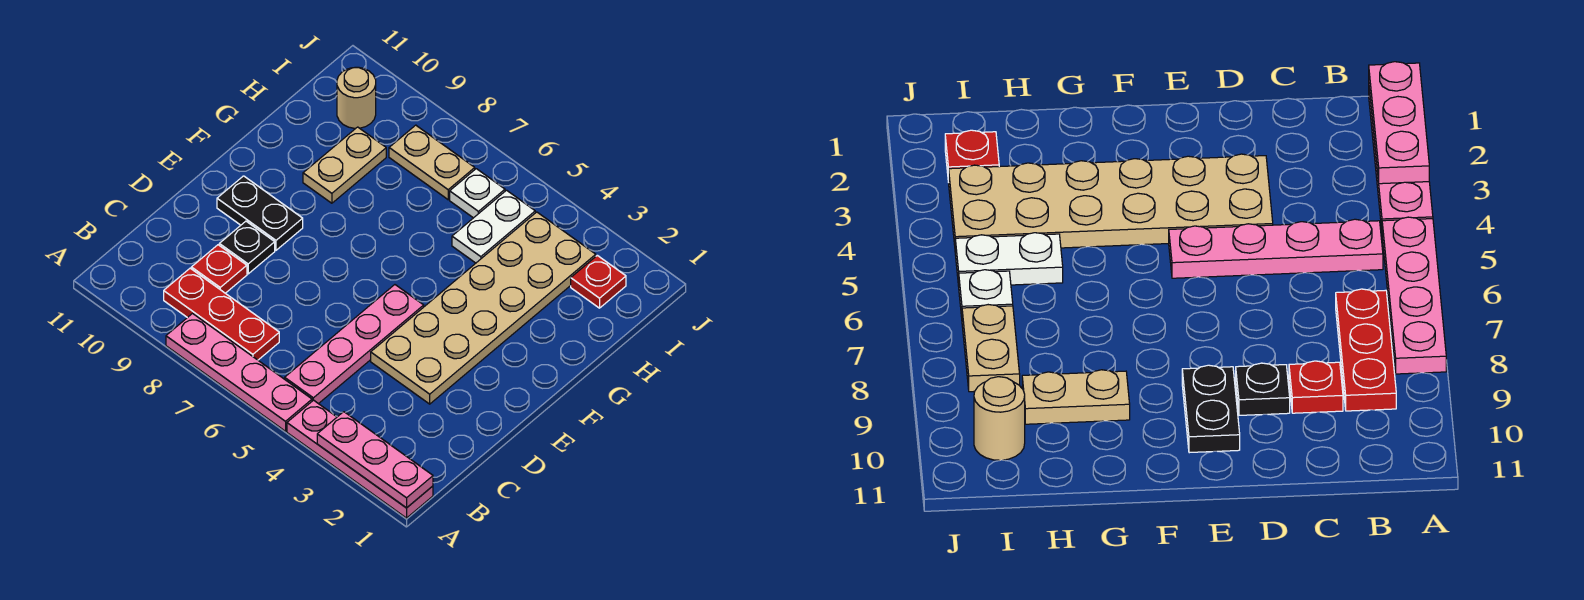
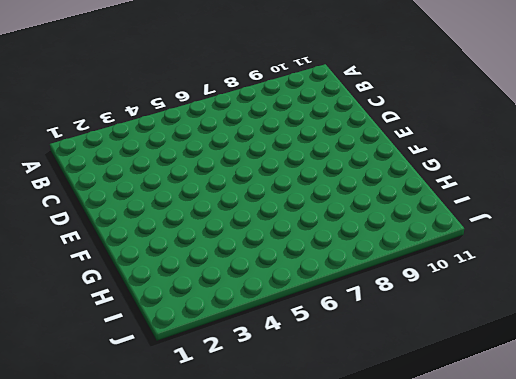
none -> pink plate A1:A4 level 1
none -> pink plate A5:A8 level 1
none -> pink plate B5:E5 level 1

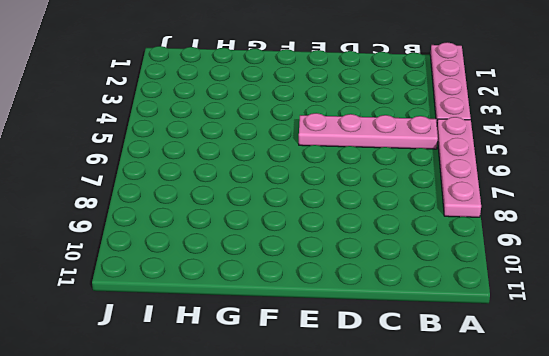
none -> red plate B7:B9 level 1
none -> red plate C9 level 1
none -> tan plate D3:I4 level 1

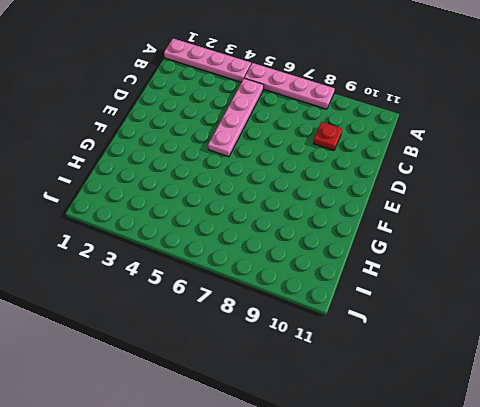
none -> red plate B7:B9 level 1
none -> tan plate D3:I4 level 1
none -> black plate D9 level 1

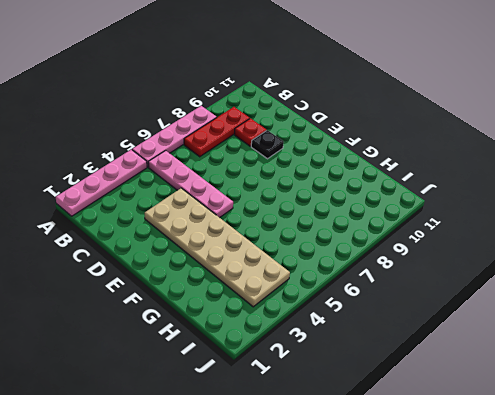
none -> black plate E9:E10 level 1
none -> tan plate G9:H9 level 1
none -> white plate H5:I5 level 1

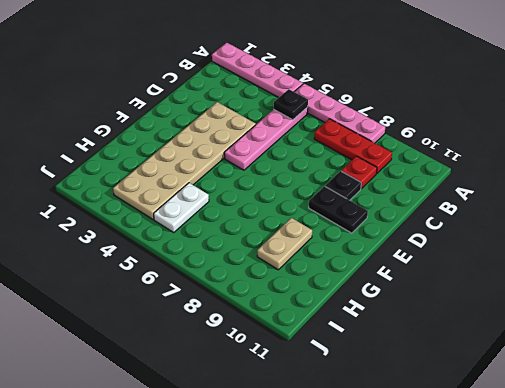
black plate B5 level 2 -> none
none -> red plate I2 level 1
none -> white plate I6 level 1
none -> tan plate I7:I8 level 1

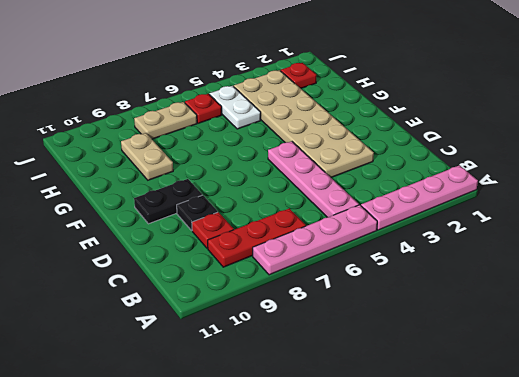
red plate I6 level 1 -> white plate I6 level 1
none -> tan round brick I10 level 1
none -> pink plate A1:A3 level 2

